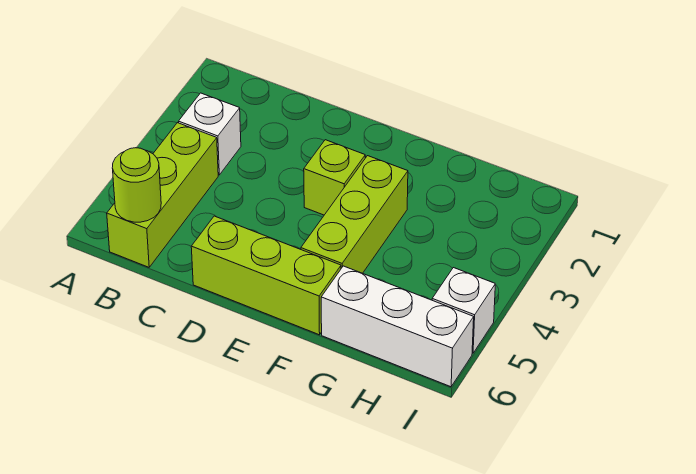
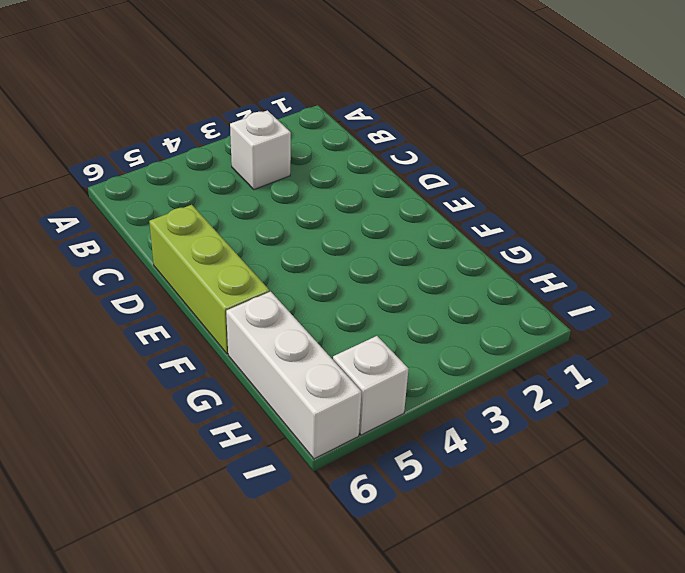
none -> lime brick B4:B6 level 1
none -> lime brick E3 level 1

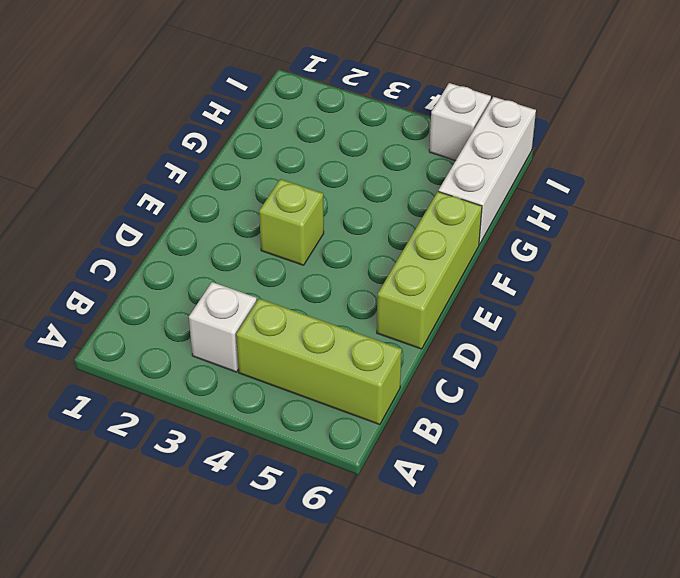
none -> lime brick F3:F5 level 1
none -> lime round brick B6 level 2

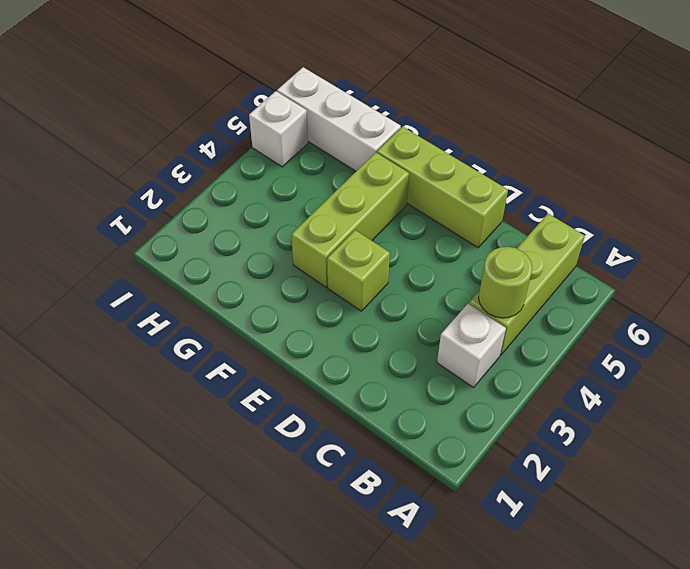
lime round brick B4 level 2 -> lime round brick B6 level 2

